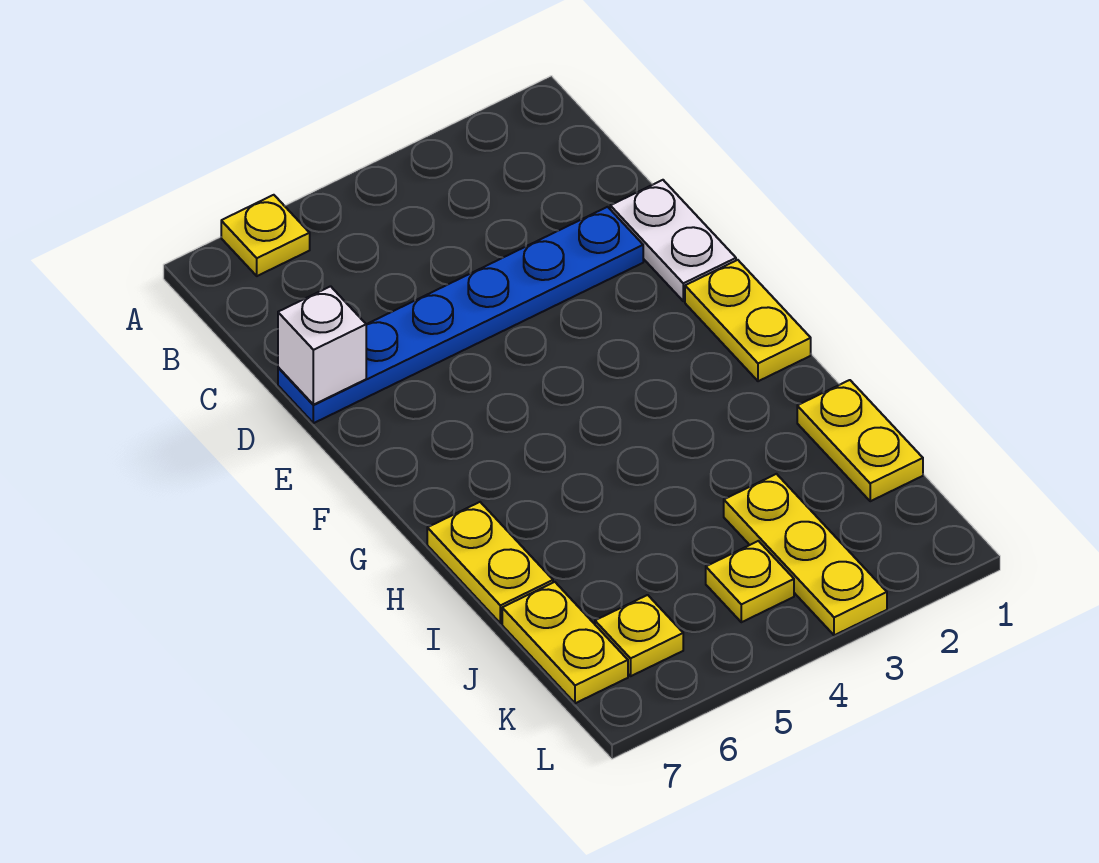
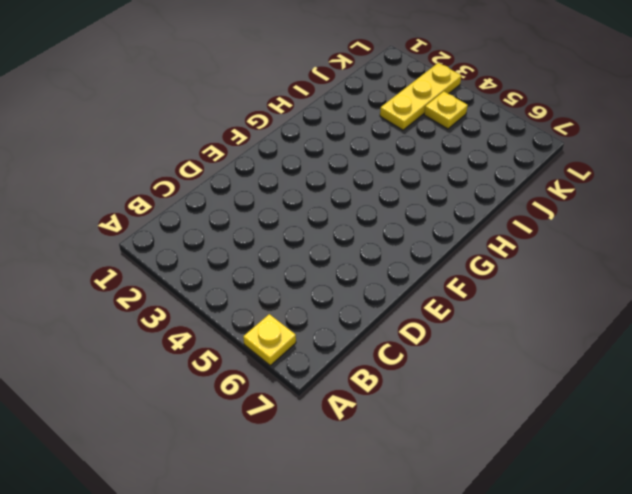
none -> white plate D1:E1 level 1
none -> blue plate D2:D7 level 1

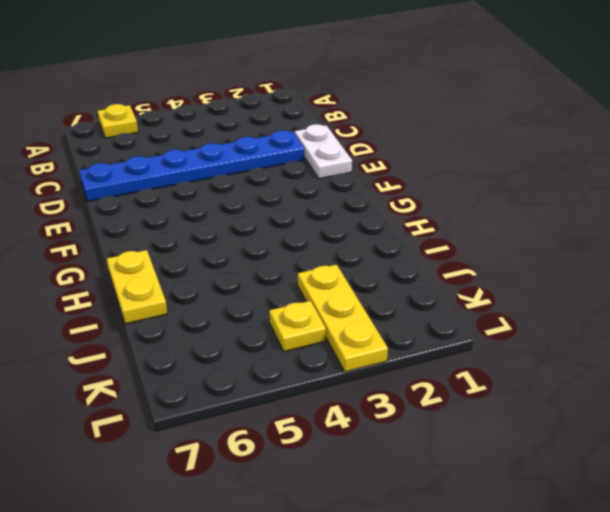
none -> yellow plate F1:G1 level 1
none -> yellow plate I1:J1 level 1

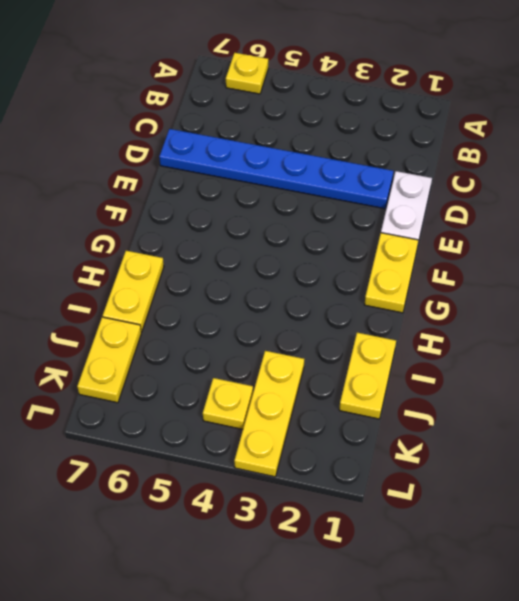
none -> yellow plate K6 level 1
none -> white brick D7 level 2

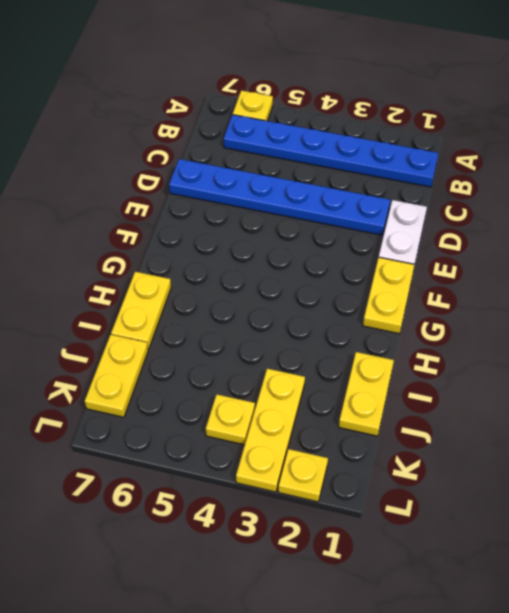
blue plate B1:B6 level 1 -> none
yellow plate L2 level 1 -> yellow plate K6 level 1
none -> white brick D7 level 2

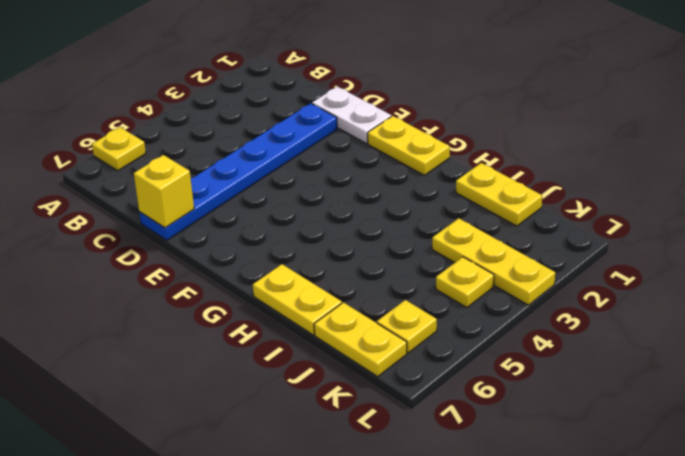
yellow brick D7 level 2 -> white brick D7 level 2

